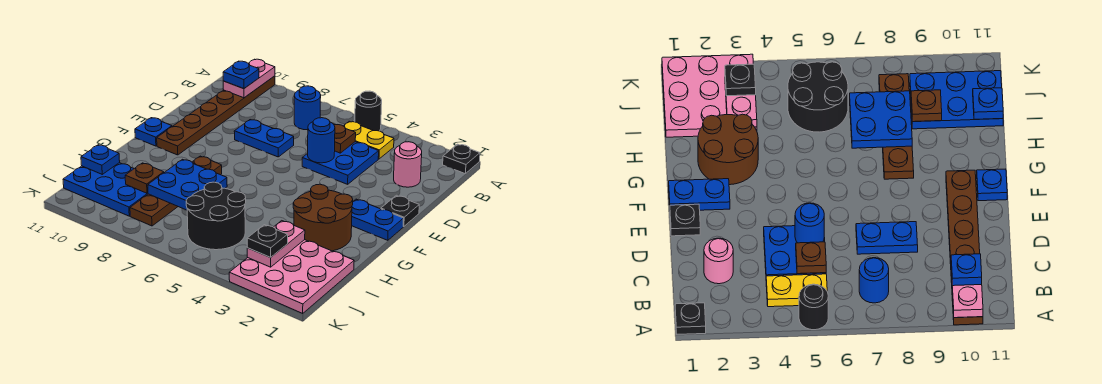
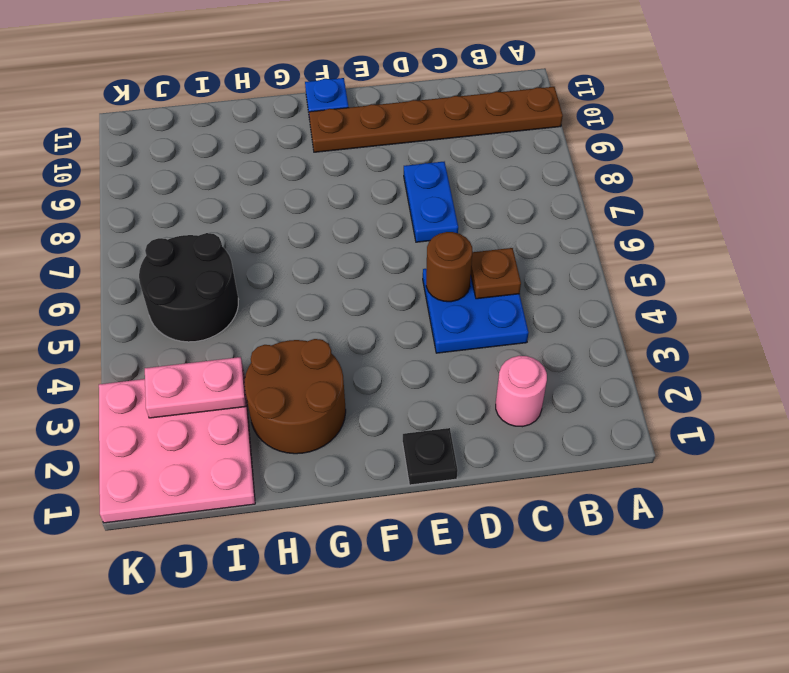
brown round brick D5 level 2 -> blue round brick D5 level 2
none -> black plate A1 level 1
none -> black round brick A5 level 1
none -> yellow plate B4:B5 level 1

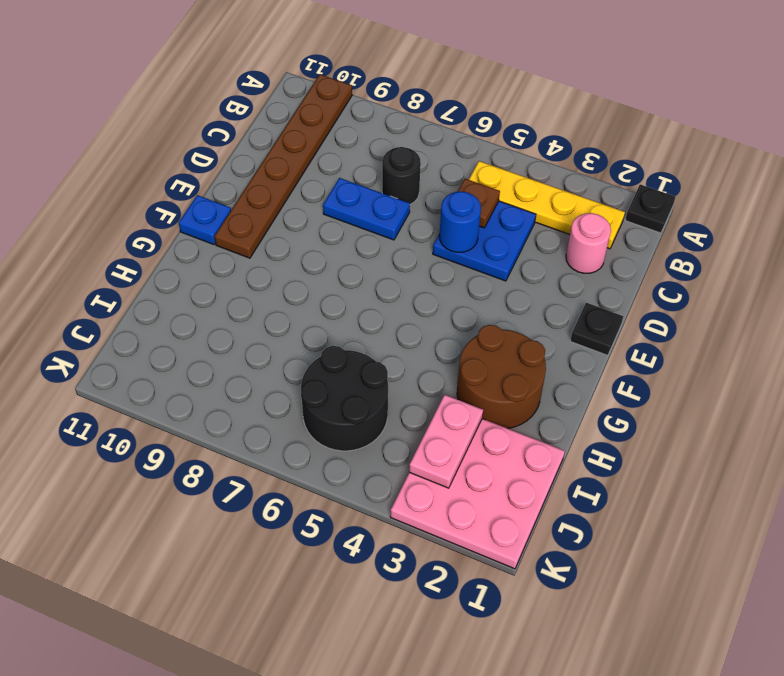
yellow plate B2:B5 level 1 -> yellow plate B4:B5 level 1
black round brick C7 level 1 -> black round brick A5 level 1
none -> blue round brick B7 level 1
none -> blue plate F1:F2 level 1
none -> brown plate G8:J8 level 1

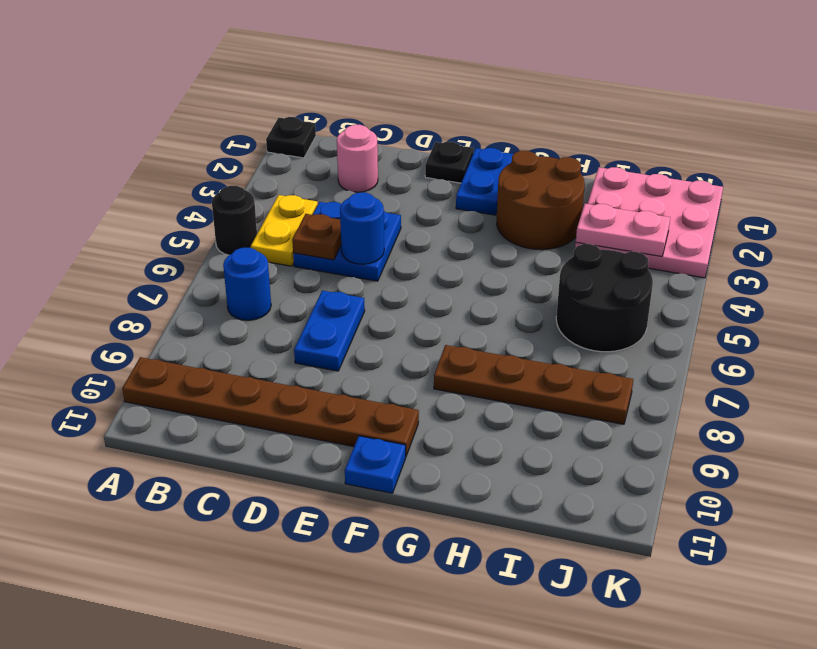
none -> blue plate I9:J11 level 1
none -> pink plate A10:B10 level 2
none -> blue plate H7:I8 level 2

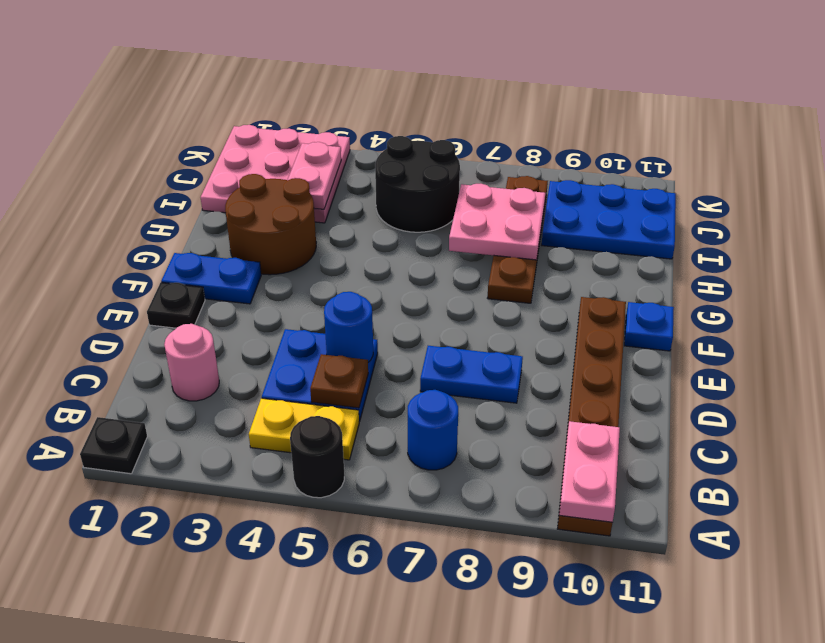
pink plate H7:I8 level 2 -> blue plate H7:I8 level 2
none -> brown plate I9 level 2
none -> blue plate I11 level 2
none -> blue plate B10 level 3

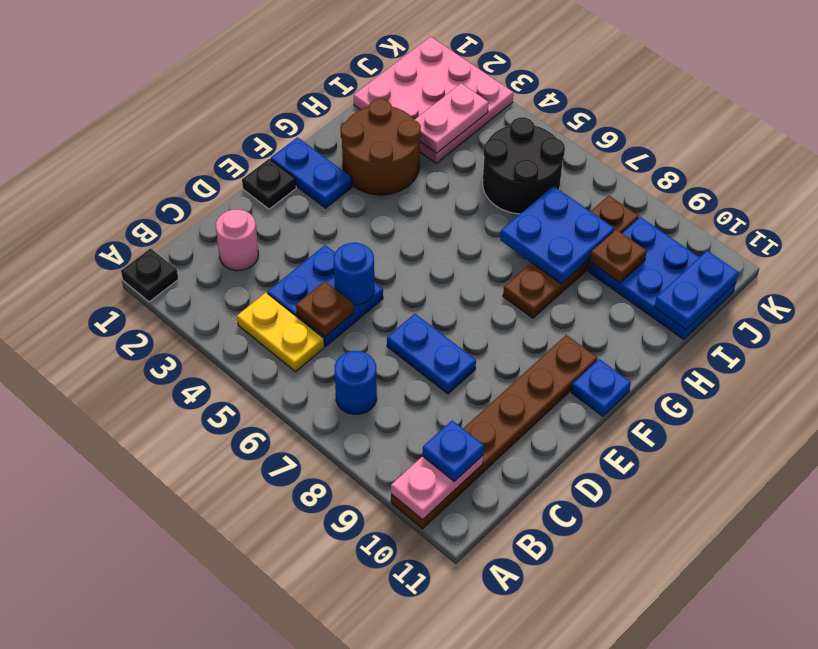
blue plate I11:J11 level 2 -> blue plate I11 level 2
none -> black round brick A5 level 1
none -> black plate J3 level 3

